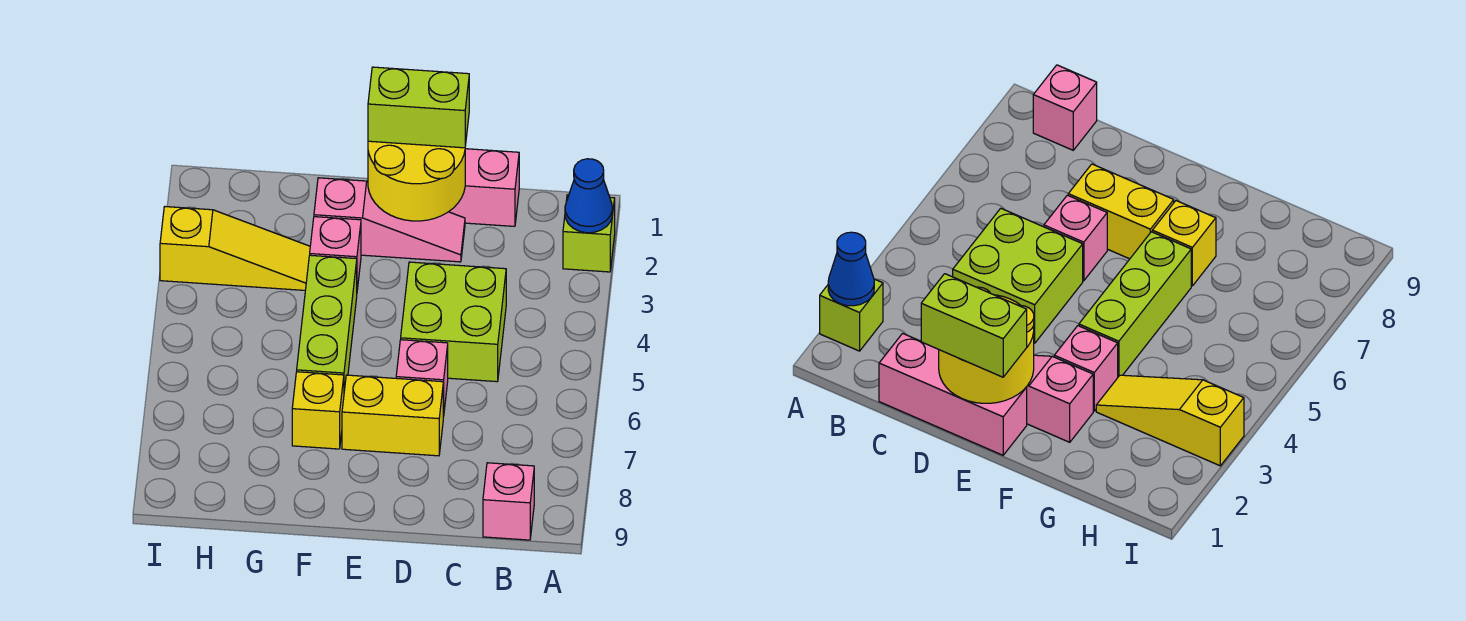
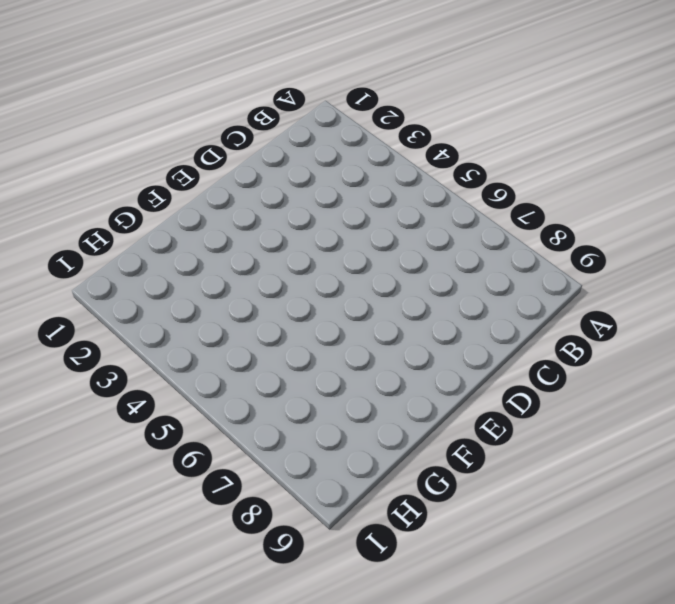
none -> lime brick A2 level 1
none -> pink brick B9 level 1
none -> pink brick C1:E1 level 1

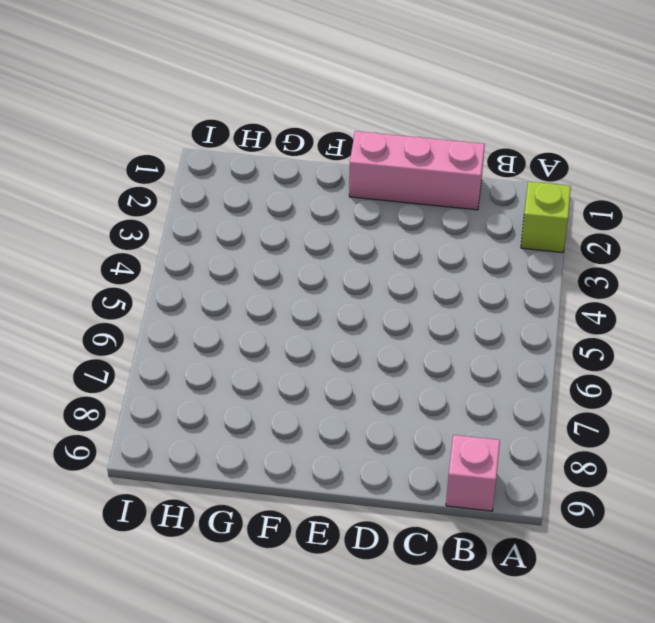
none -> lime brick C4:D5 level 1
none -> pink slope D2:F2 level 1 top F
none -> pink brick D6 level 1

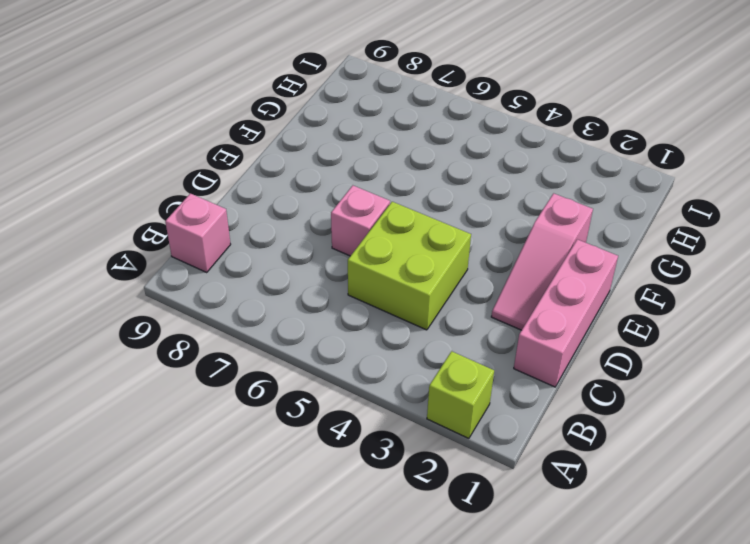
none -> yellow brick D7:E7 level 1
none -> pink brick F3 level 1
none -> lime brick F4:F6 level 1

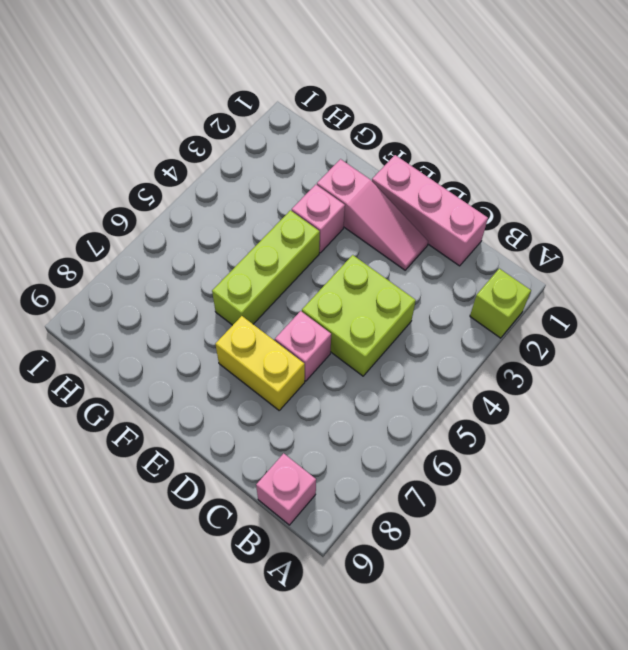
none -> yellow brick F7 level 1
none -> yellow slope G3:I3 level 1 top I
none -> blue cone A2 level 2

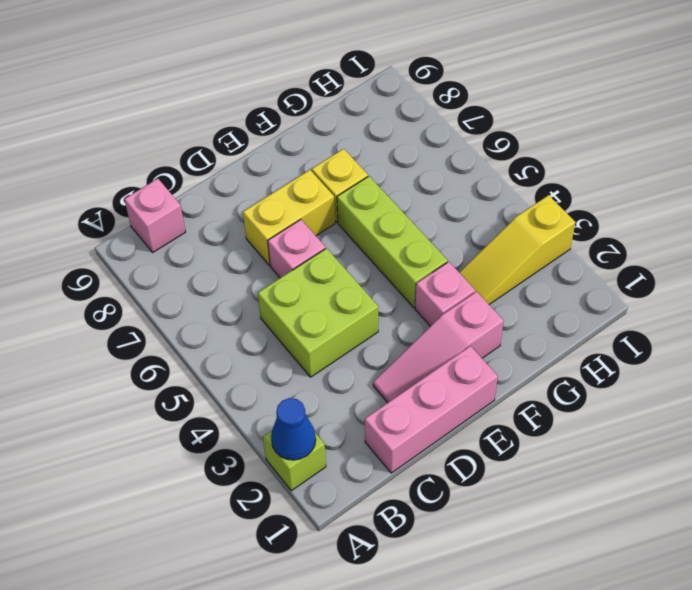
none -> yellow round brick D1:E2 level 2
none -> lime brick D1:E1 level 3

